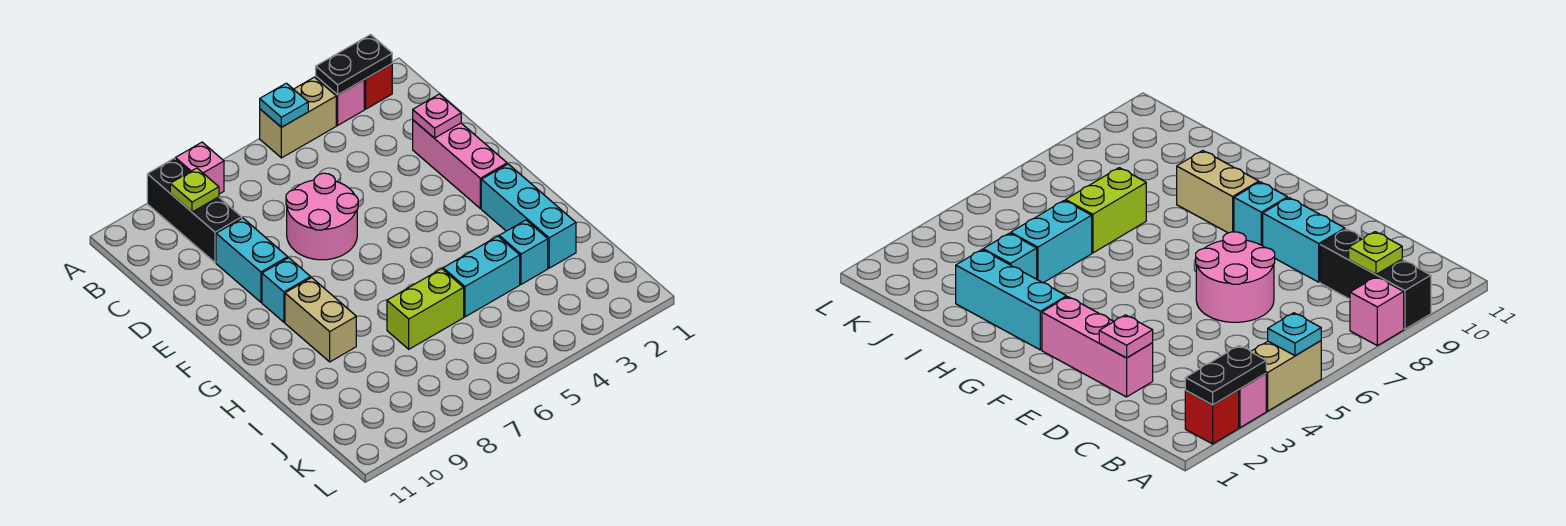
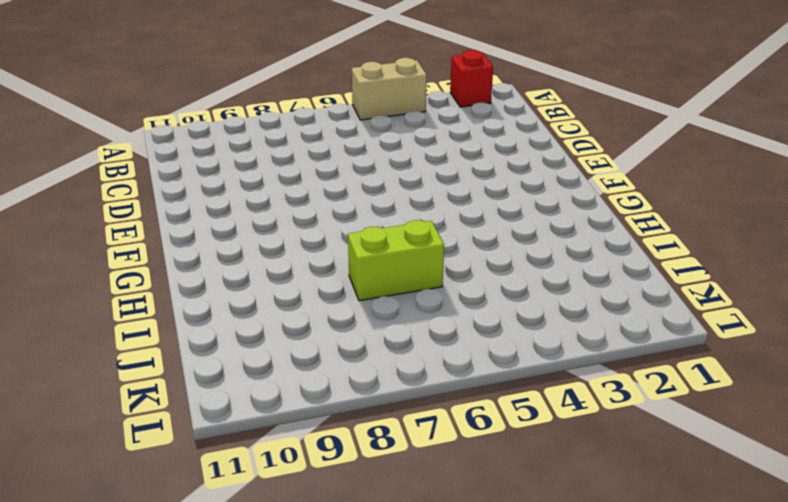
none -> pink brick A3 level 1
none -> pink brick A8 level 1
none -> black brick A9:C9 level 1

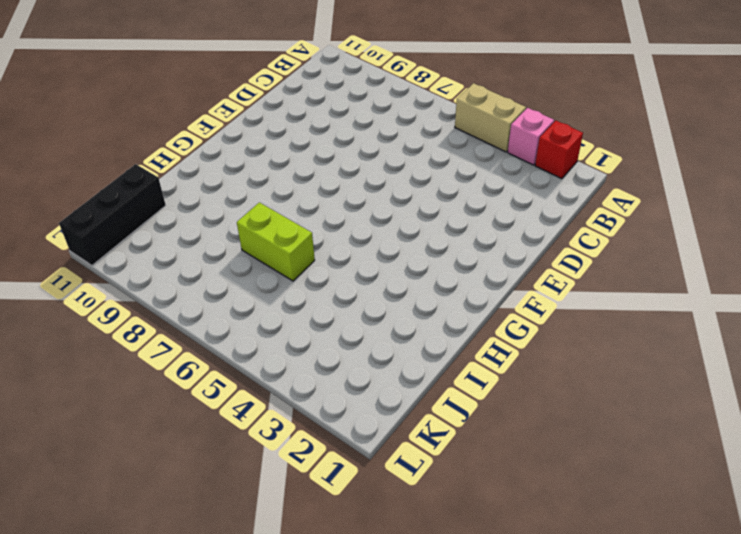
black brick J11:L11 level 1 -> black brick A9:C9 level 1
none -> pink brick A8 level 1
none -> pink brick D2:F2 level 1
none -> pink round brick D6:E7 level 1

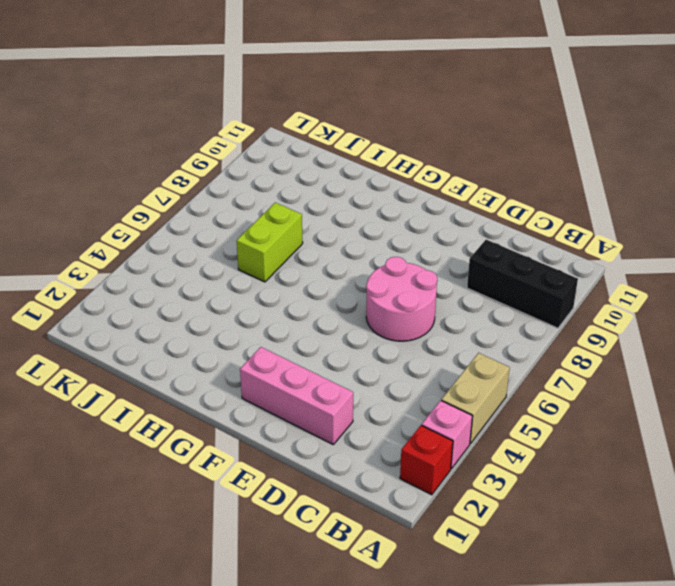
none -> pink brick A8 level 1
none -> cyan brick D9:E9 level 1
none -> cyan brick F9 level 1

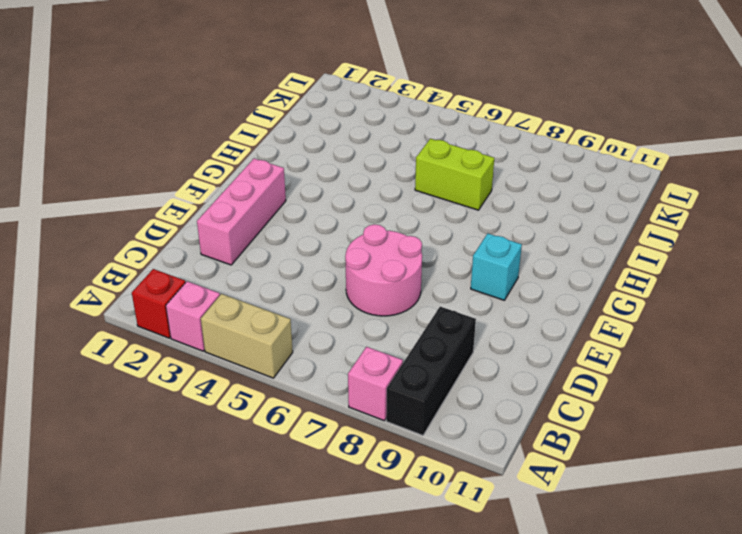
none -> cyan brick D9:E9 level 1
none -> cyan brick G2:I2 level 1
none -> tan brick G9:H9 level 1

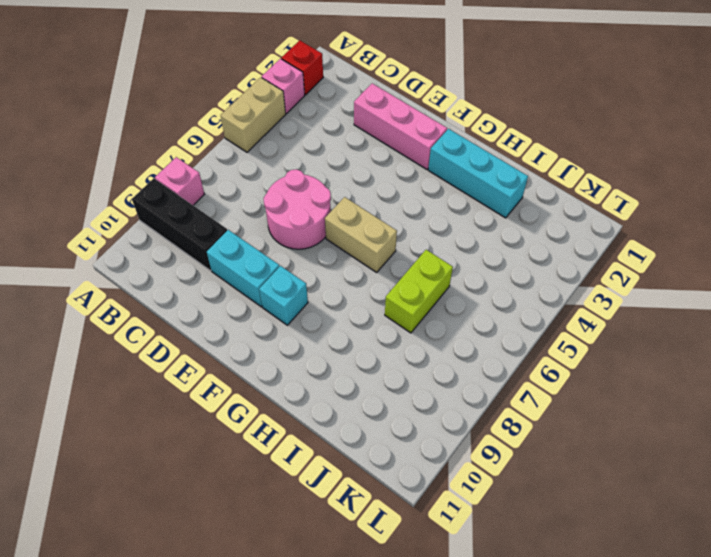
tan brick F6:G6 level 1 -> tan brick G9:H9 level 1
none -> cyan brick I3 level 1
none -> cyan brick I4:I5 level 1
none -> black plate A2:A3 level 2

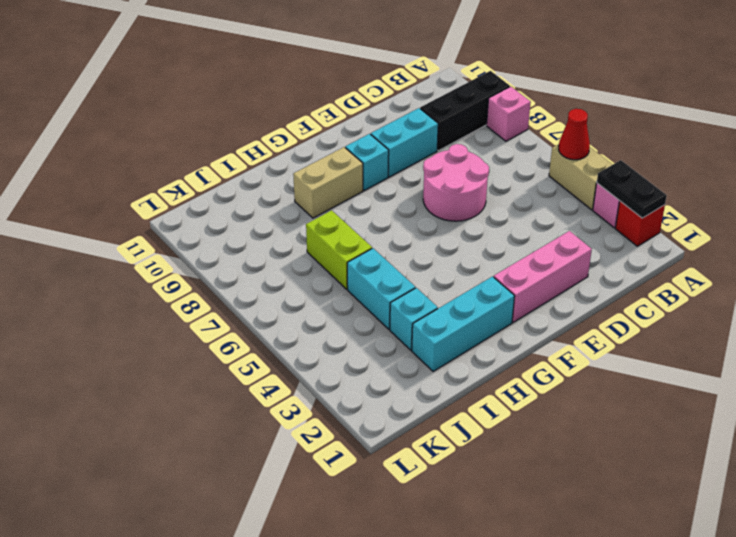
red cone A5 level 2 -> cyan plate A5 level 2
none -> lime plate B9 level 2
none -> pink plate D2 level 2

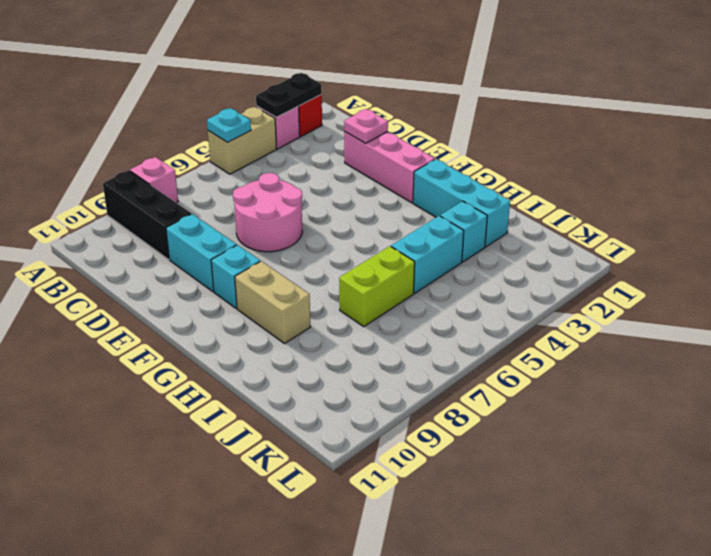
none -> lime plate B9 level 2

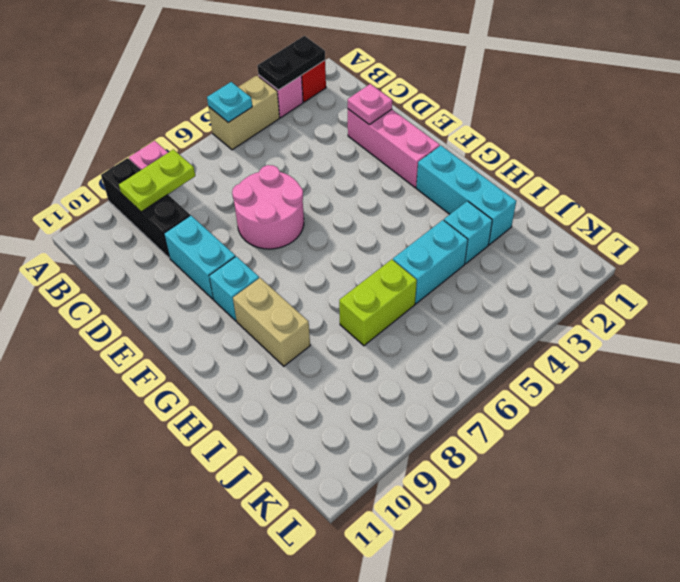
lime plate B8:B9 level 2 -> lime plate B9 level 2

